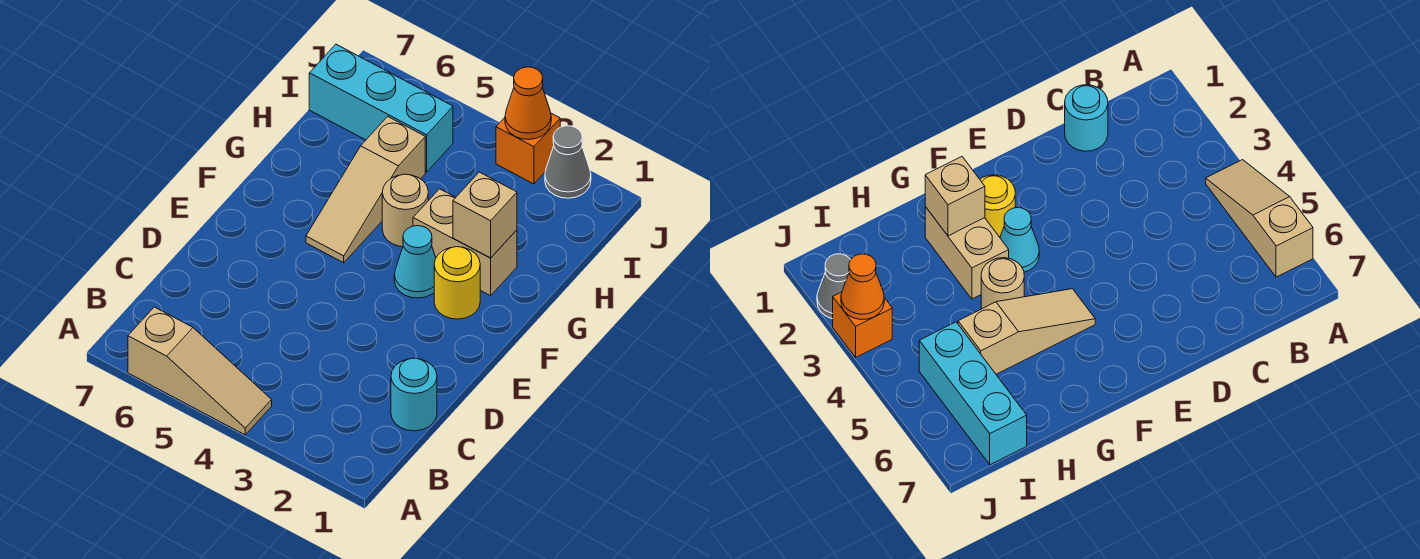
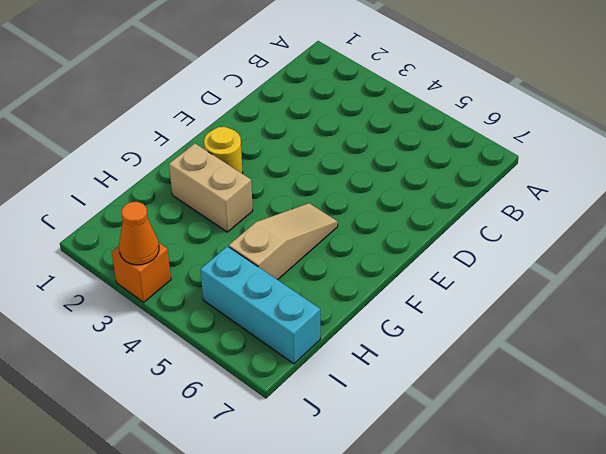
none -> tan slope A4:A6 level 1 top 6
none -> cyan round brick C1 level 1
none -> cyan cone F3 level 1

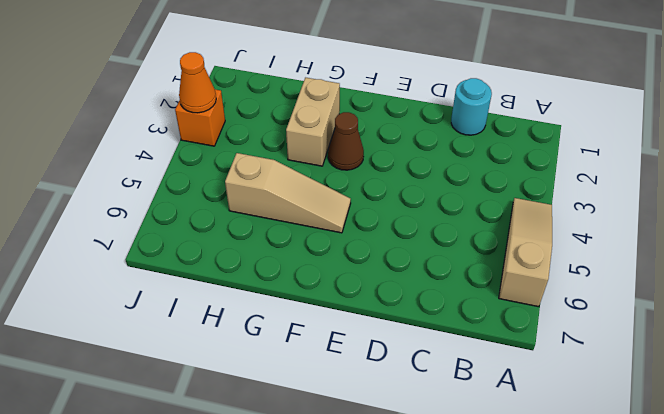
brown cone F3 level 1 -> cyan cone F3 level 1
none -> yellow round brick F2 level 1
none -> tan round brick G4 level 1
none -> cyan brick I5:I7 level 1

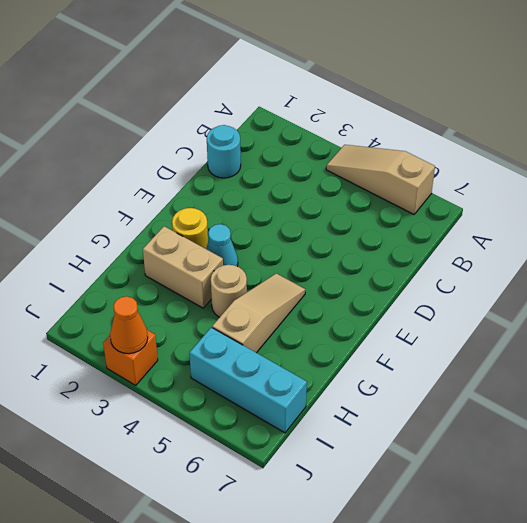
none -> grey cone J2 level 1
none -> tan brick G2 level 2

